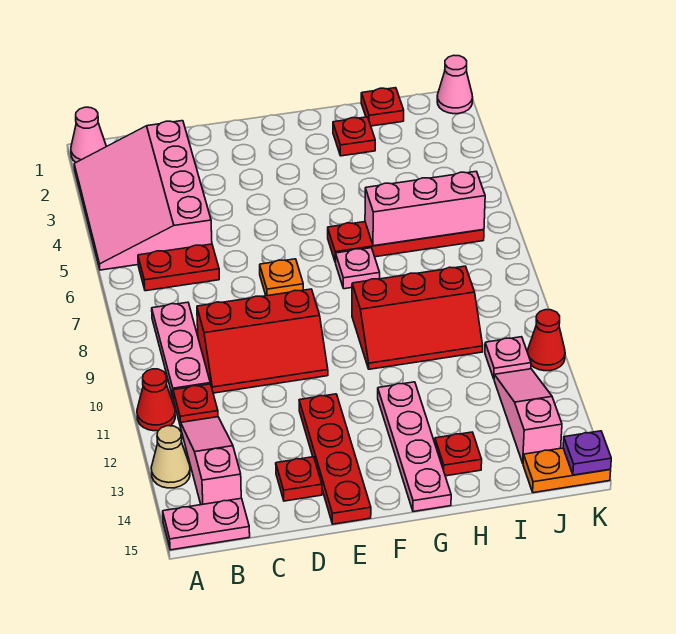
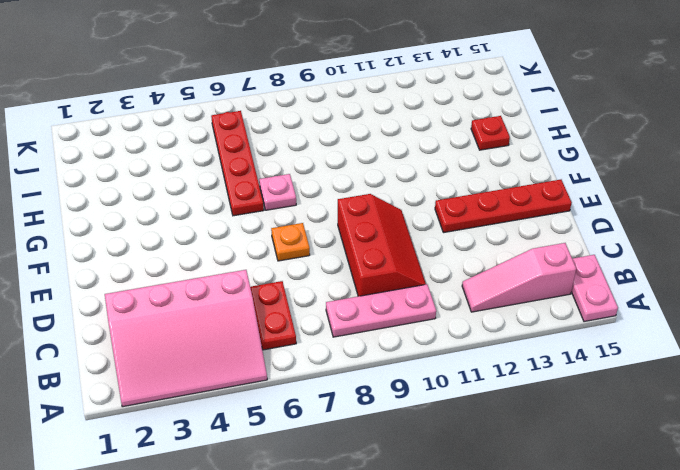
none -> pink cone A1 level 1
none -> red cone A11 level 1
none -> tan cone A13 level 1

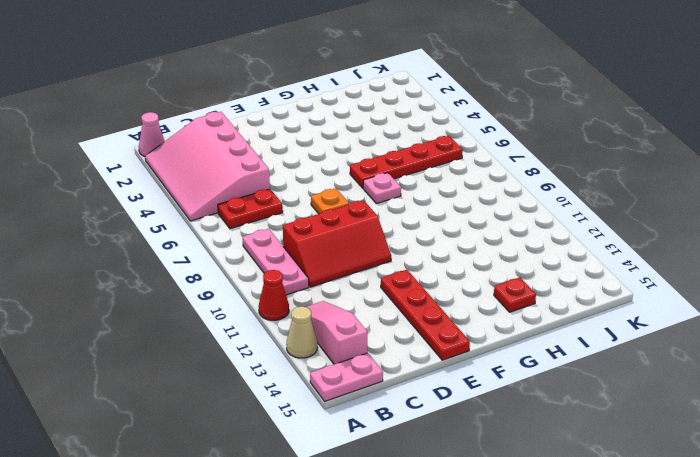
none -> red plate B11 level 1
none -> red plate D14 level 1
none -> red slope G9:I10 level 1 top 9

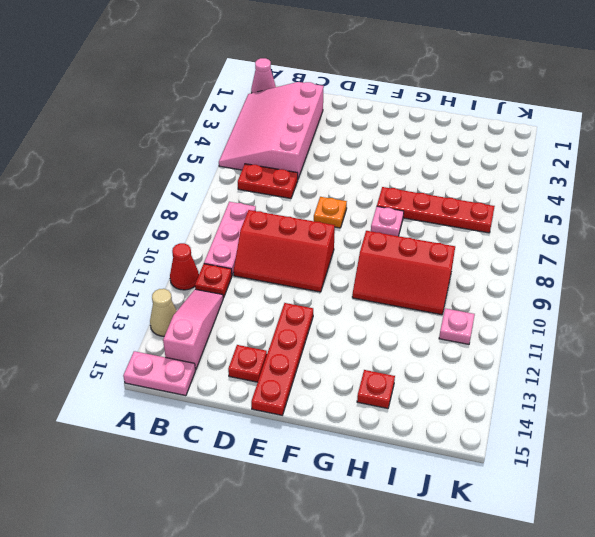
none -> pink plate G12:G15 level 1
none -> red plate H2 level 1
none -> red plate I1 level 1

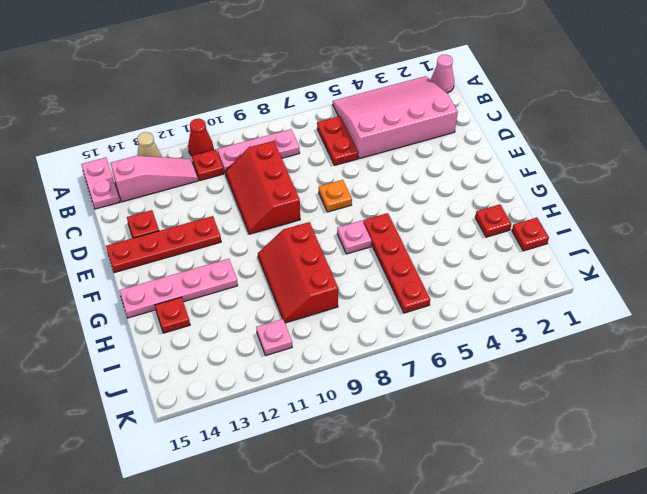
none -> pink slope J12:J14 level 1 top 14
none -> orange plate J15:K15 level 1
none -> pink cone K1 level 1

